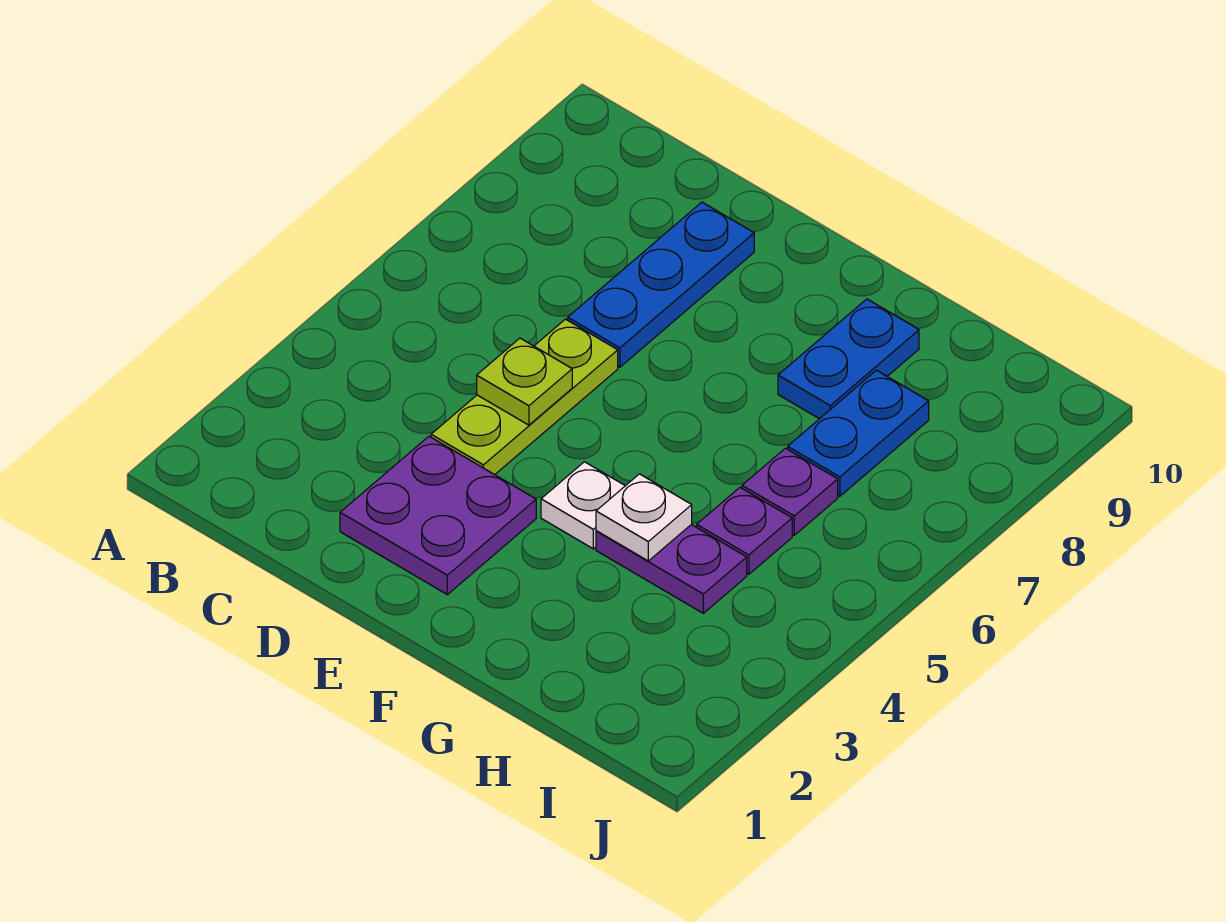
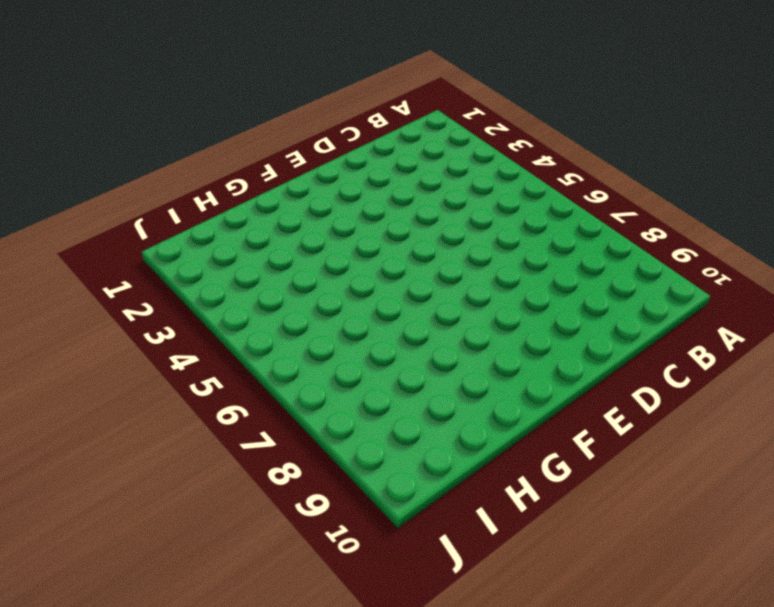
none -> purple plate D2:E3 level 1
none -> lime plate D4:D6 level 1

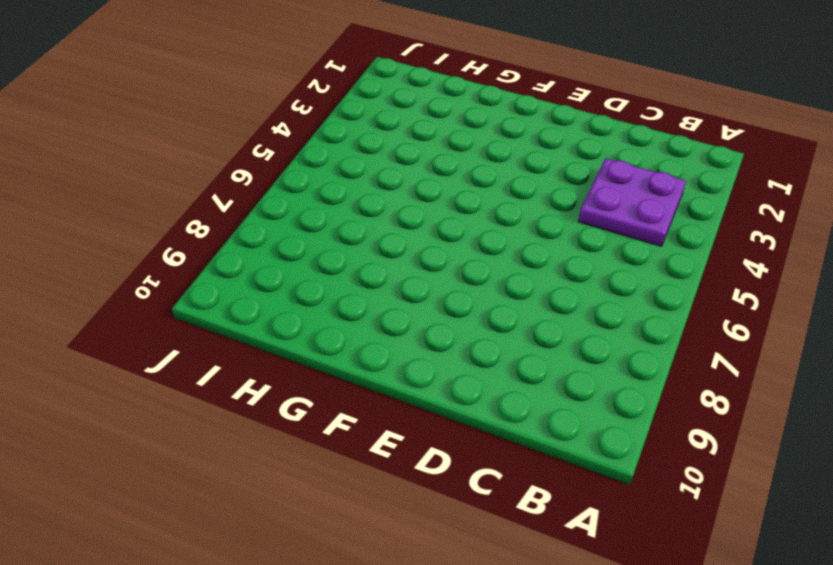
purple plate B3:C4 level 1 -> purple plate D2:E3 level 1
none -> lime plate D4:D6 level 1
none -> blue plate D7:D9 level 1

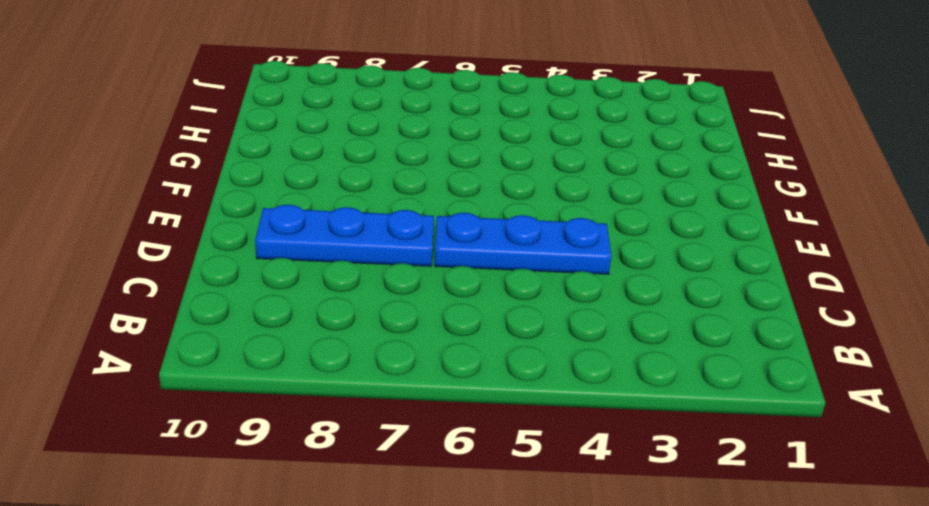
blue plate D4:D6 level 1 -> lime plate D4:D6 level 1
none -> purple plate D2:E3 level 1
none -> white plate F4 level 1

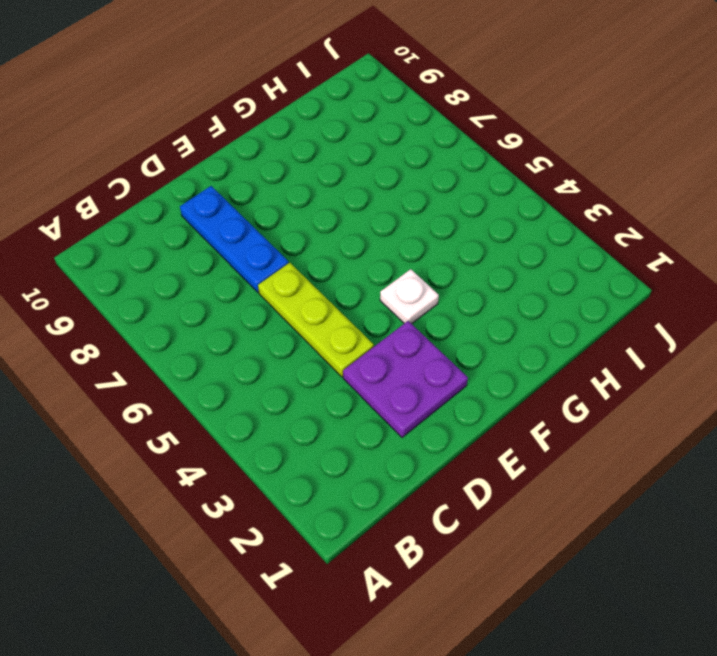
none -> purple plate G4:H4 level 1
none -> blue plate G8:G9 level 1

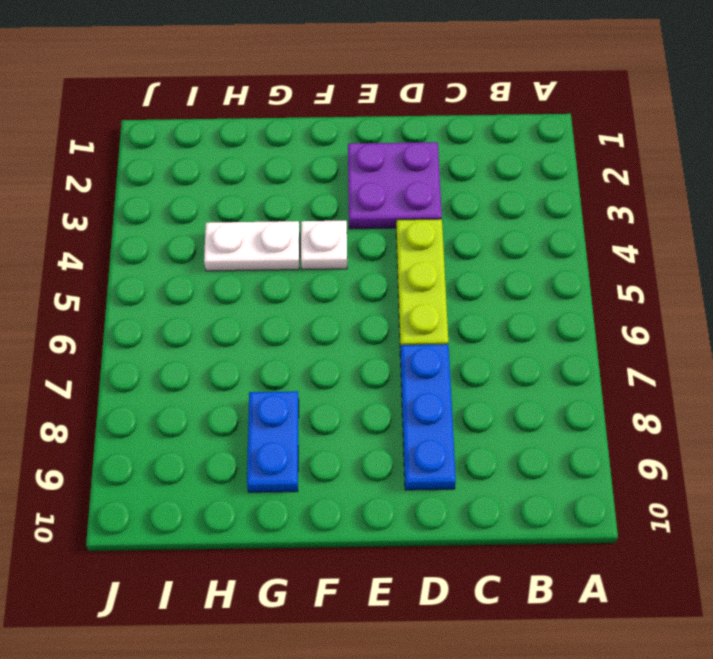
white plate G4:H4 level 1 -> purple plate G4:H4 level 1
none -> purple plate H5 level 1
none -> purple plate H6 level 1

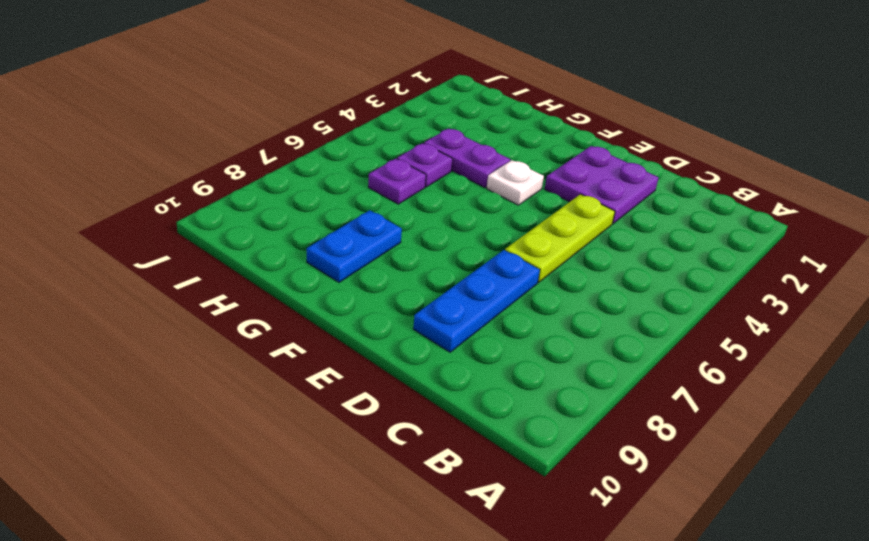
none -> blue plate H7:H8 level 1
none -> lime plate D5 level 2

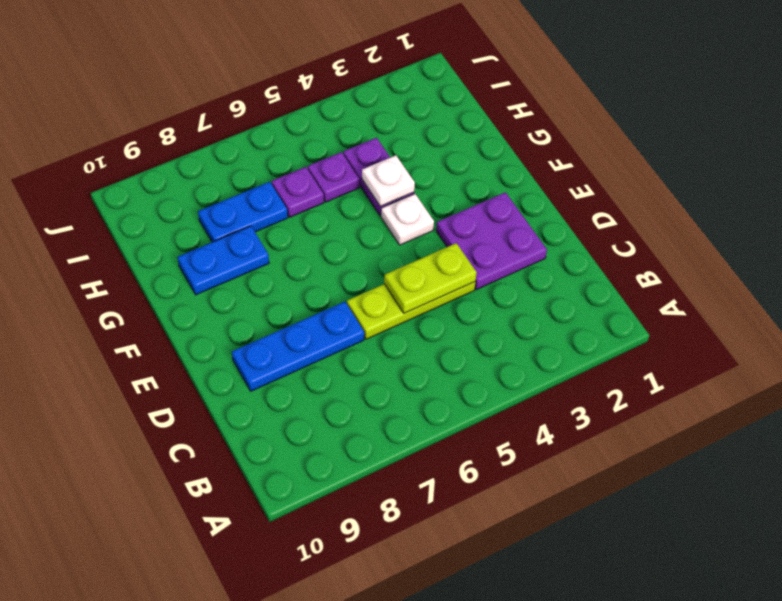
lime plate D4:D5 level 2 -> lime plate D5 level 2

